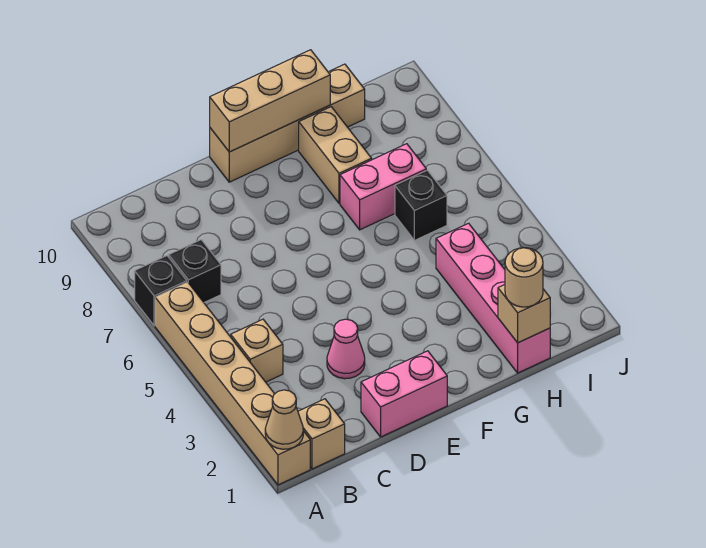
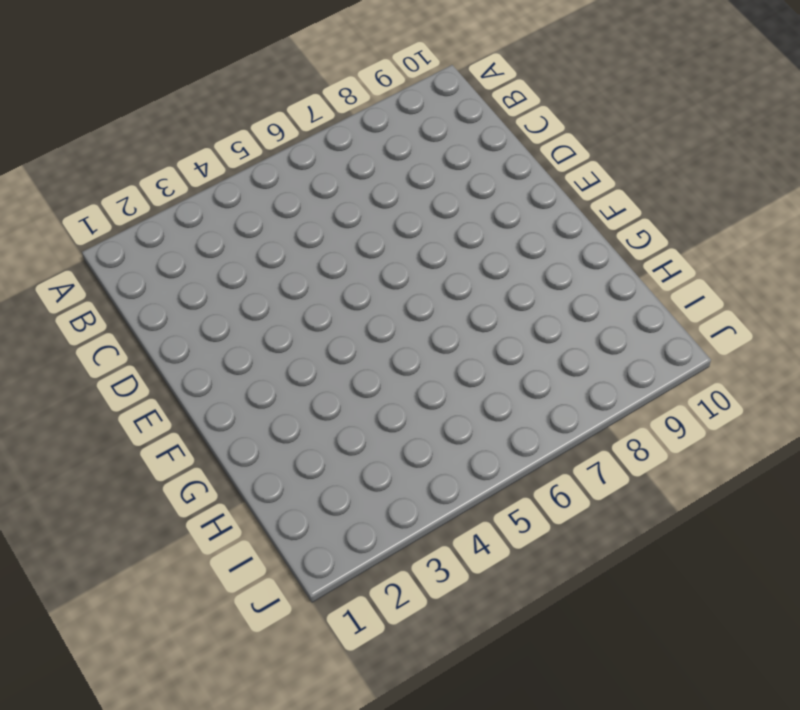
none -> tan brick A1:A6 level 1
none -> black brick A7 level 1
none -> tan brick B1 level 1

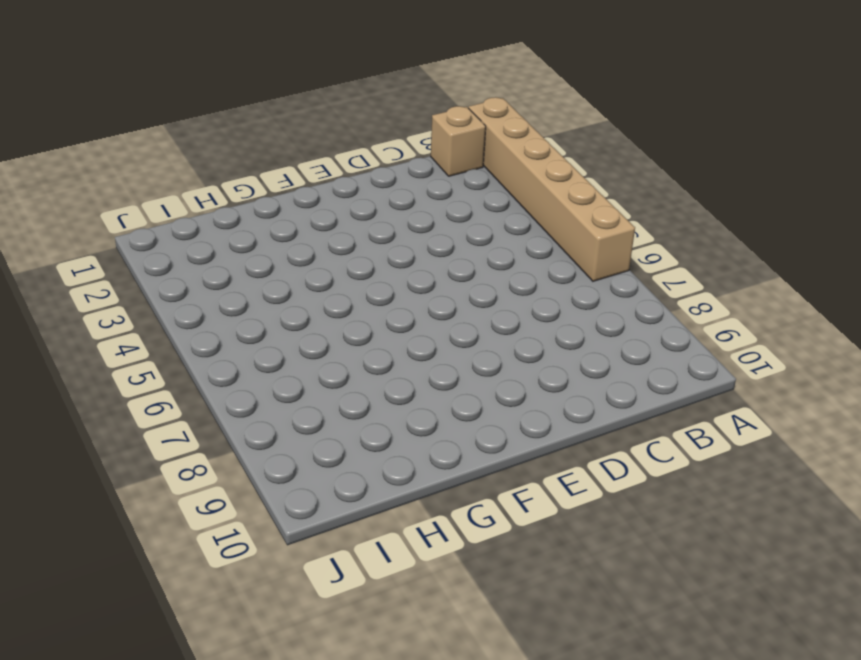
none -> black brick A7 level 1
none -> tan brick B4 level 1
none -> black brick B7 level 1

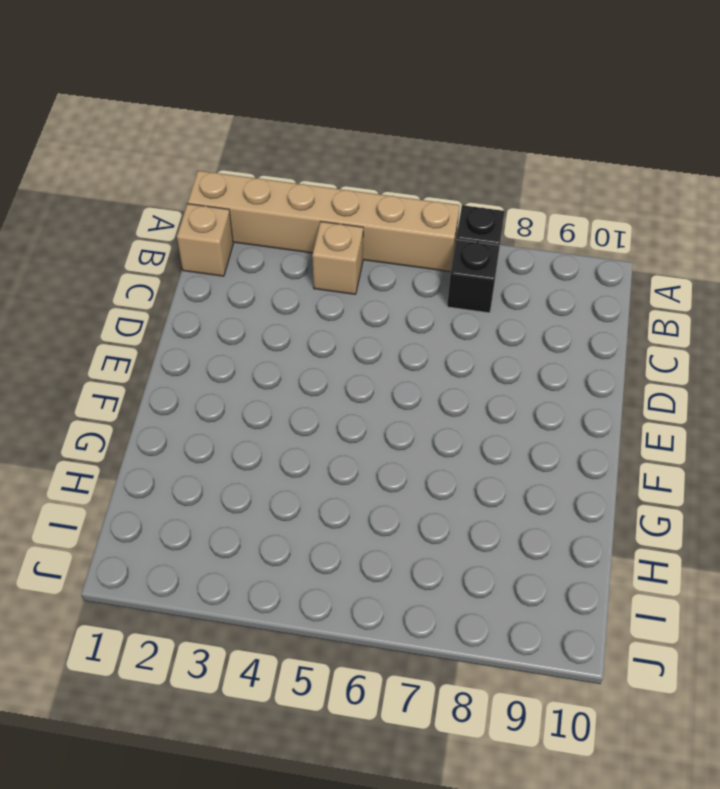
none -> pink brick D1:E1 level 1
none -> pink cone D3 level 1
none -> tan brick E10:H10 level 1

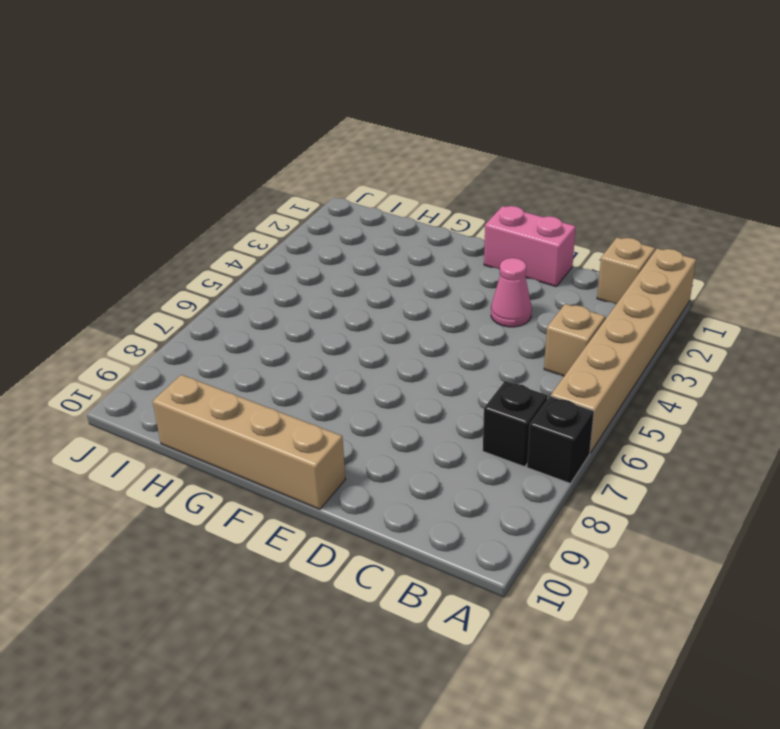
none -> pink brick G7:H7 level 1
none -> tan brick G8:G9 level 1
none -> pink brick H1:H4 level 1

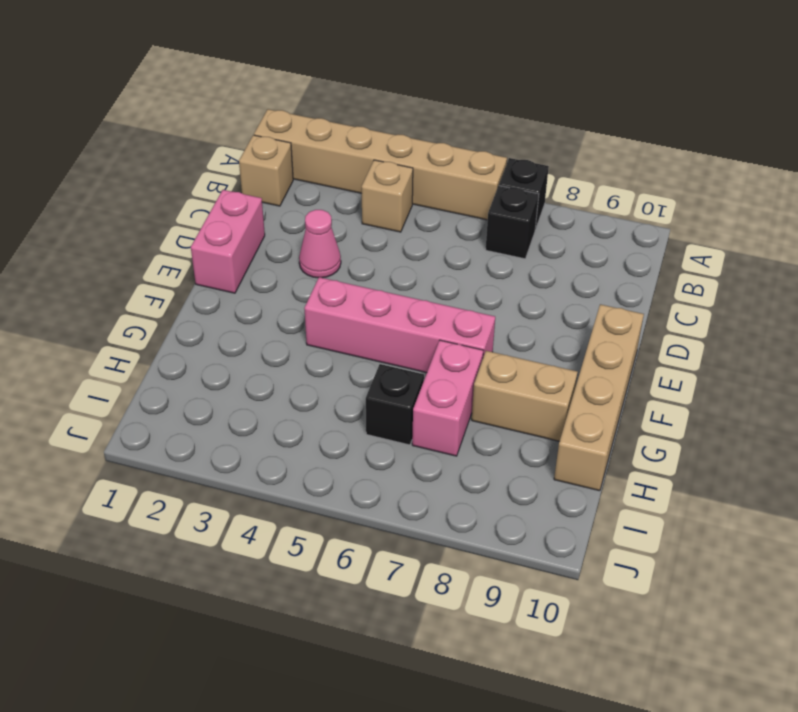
pink brick F4:F7 level 1 -> pink brick H1:H4 level 1
none -> tan cone A1 level 2
none -> tan brick E10:G10 level 2
none -> tan brick H1 level 2

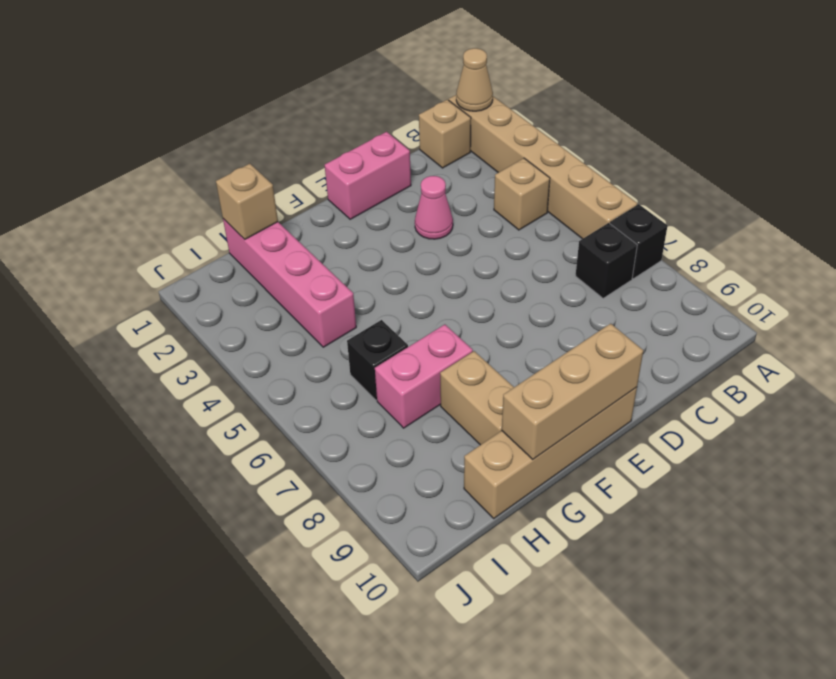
none -> tan round brick H1 level 3

